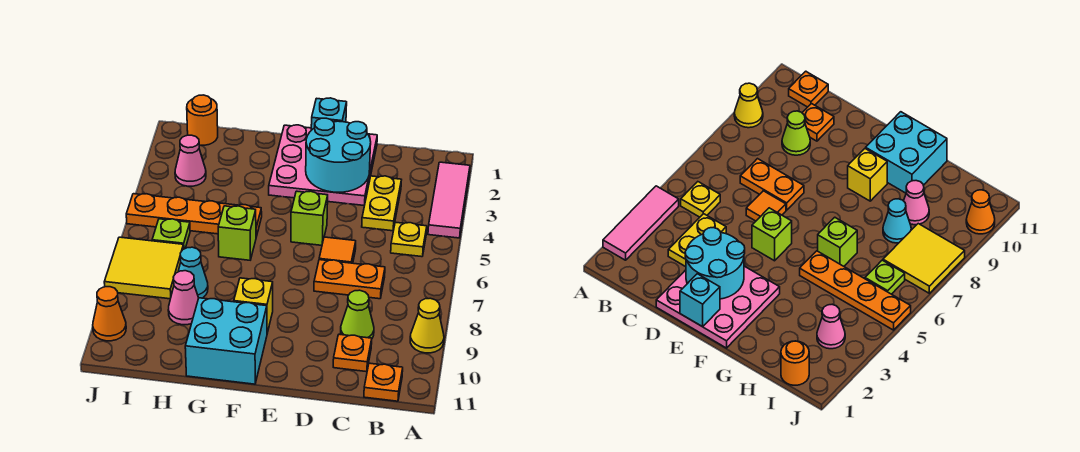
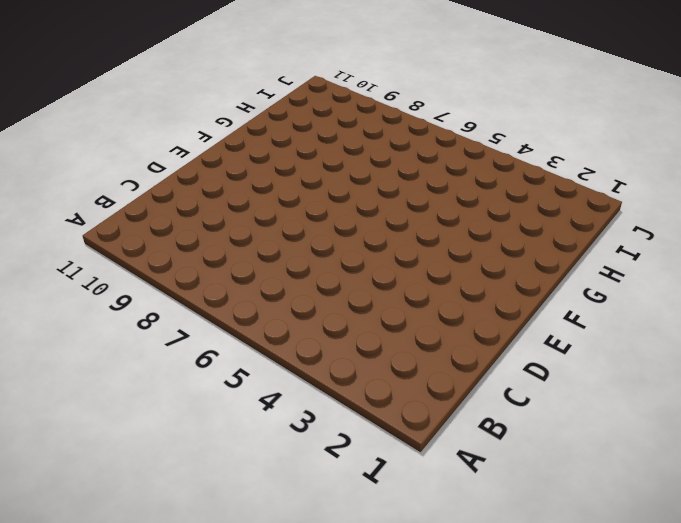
none -> pink tile A2:A4 level 1
none -> yellow cone A9 level 1
none -> yellow plate B5 level 1

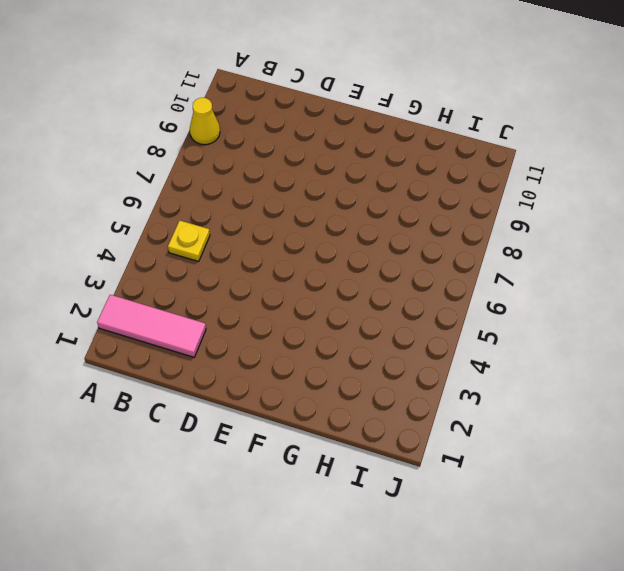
pink tile A2:C2 level 1 -> pink tile A2:A4 level 1
none -> orange plate B11 level 1
none -> yellow plate C3:C4 level 1
none -> orange plate C7:D7 level 1

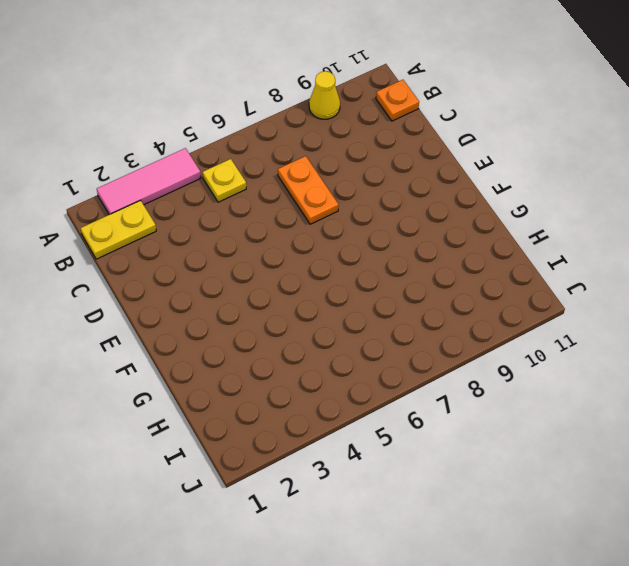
yellow plate B1:B2 level 1 -> yellow plate C3:C4 level 1
none -> lime cone C9 level 1
none -> orange plate C10 level 1
none -> pink plate D1:F3 level 1

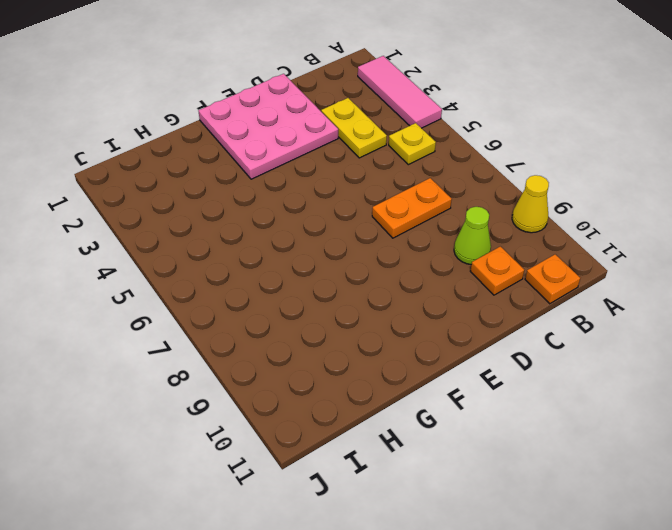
none -> orange tile D6 level 1
none -> lime brick E5 level 1
none -> yellow brick F9 level 1

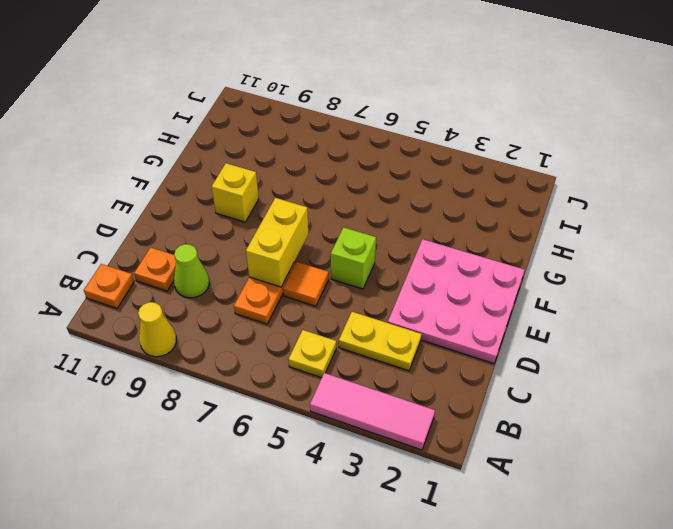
yellow brick D7:E7 level 2 -> none
none -> cyan brick F10:G11 level 1
none -> orange plate G5:J5 level 1
none -> lime brick G6 level 1

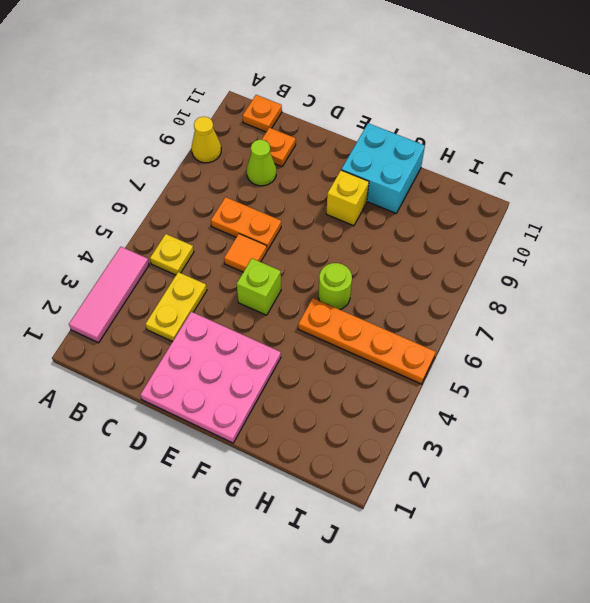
lime round brick G6 level 1 -> lime brick G6 level 1
none -> cyan cone H8 level 1
none -> pink cone H9 level 1
none -> orange round brick I1 level 1

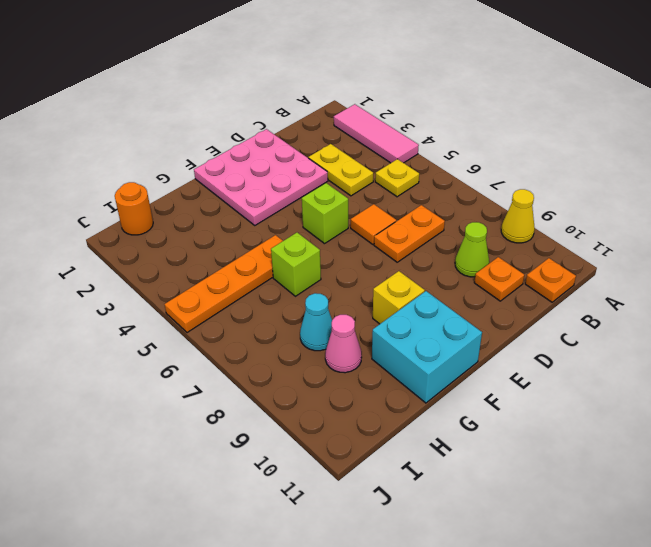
none -> pink cone I3 level 1
none -> lime plate I6 level 1
none -> yellow tile I7:J8 level 1

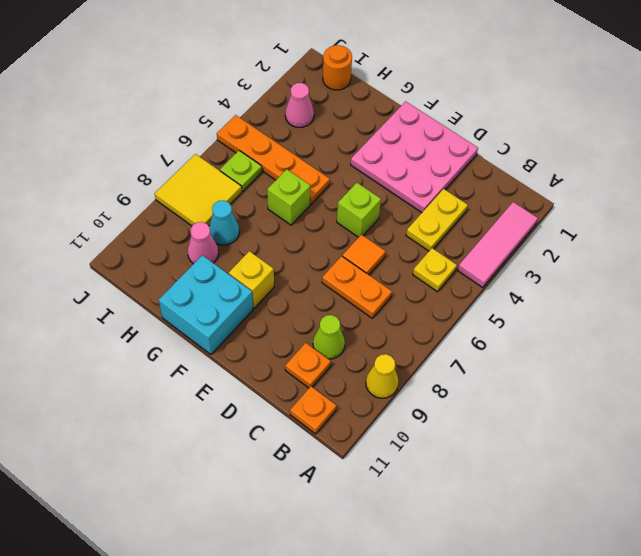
none -> orange cone J10 level 1
none -> cyan round brick D2:E3 level 2
none -> cyan brick E1 level 2

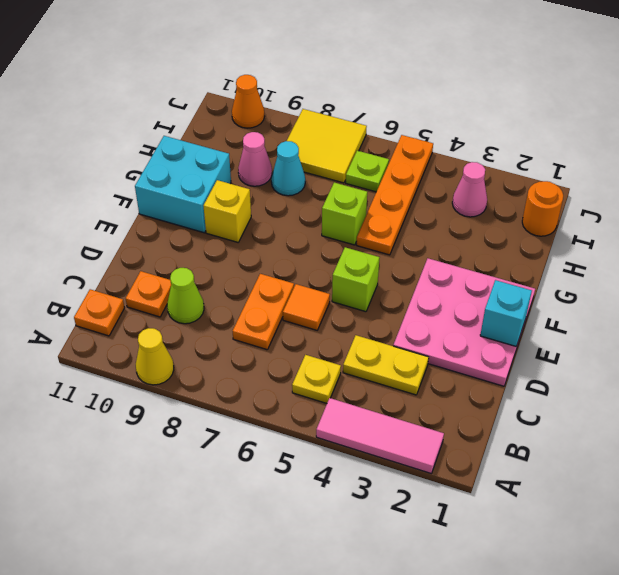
none -> cyan round brick D2:E3 level 2

